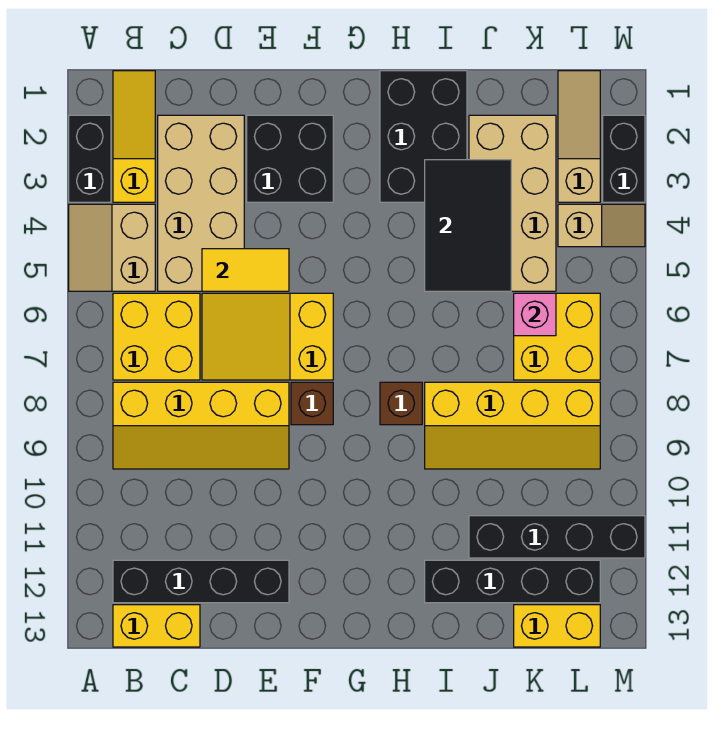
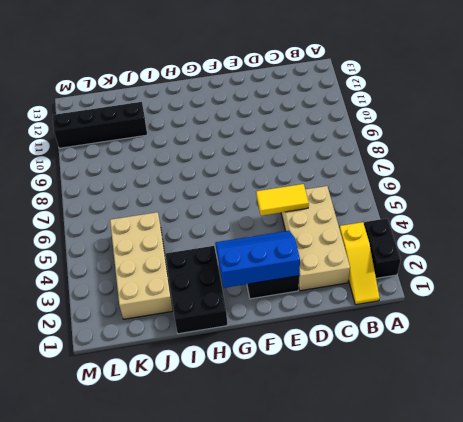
blue slope E2:G3 level 2 top 2 -> none
none -> tan slope A4:B5 level 1 top B
none -> yellow brick B6:C7 level 1
none -> yellow slope B8:E9 level 1 top 8

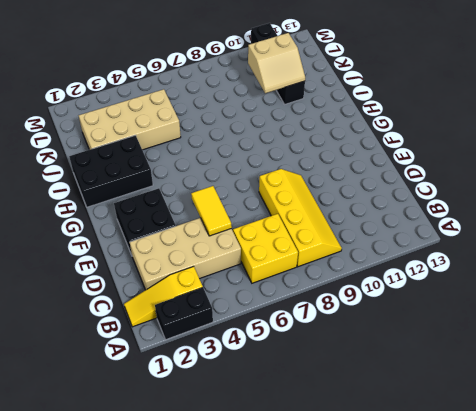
tan slope J10:K11 level 2 top K -> tan slope A4:B5 level 1 top B
none -> black brick B12:E12 level 1
none -> yellow brick B13:C13 level 1
none -> yellow slope D6:F7 level 1 top F

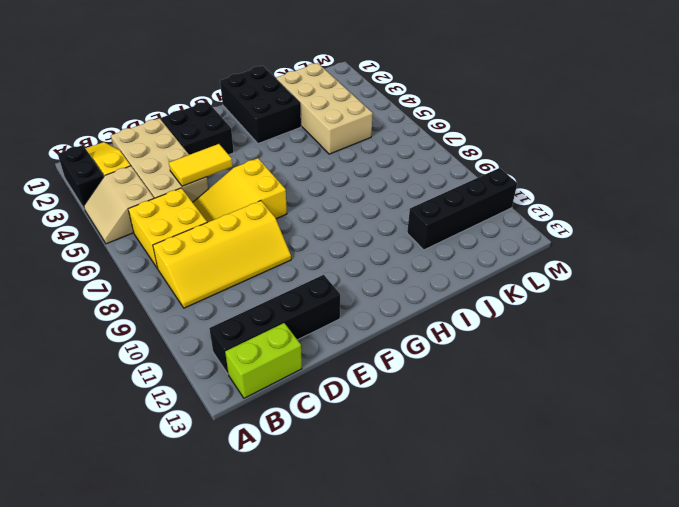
lime brick B13:C13 level 1 -> yellow brick B13:C13 level 1
none -> brown brick F8 level 1
none -> brown brick H8 level 1
none -> yellow slope I8:L9 level 1 top 8

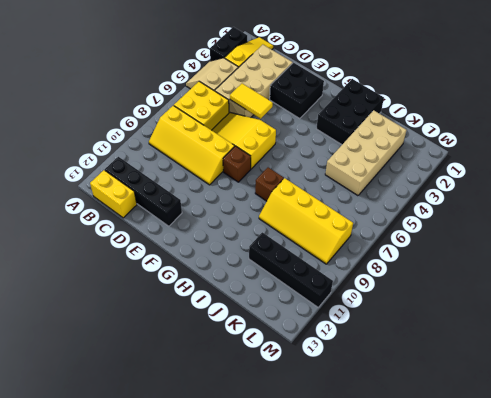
none -> black brick I12:L12 level 1
none -> yellow brick K6:L7 level 1
none -> yellow brick K13:L13 level 1

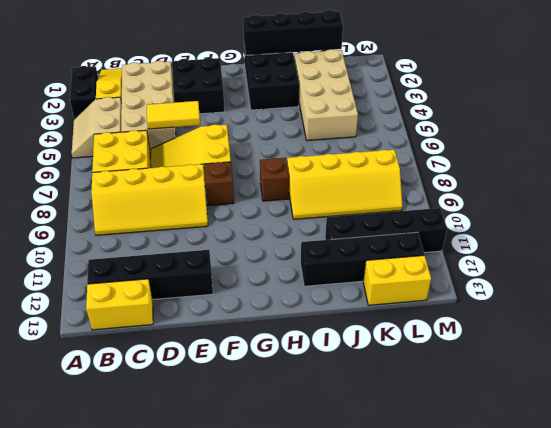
black brick H1:K1 level 2 -> none
none -> yellow brick K6:L7 level 1
none -> tan slope L1:L3 level 1 top 3
none -> tan slope L4:M4 level 1 top L

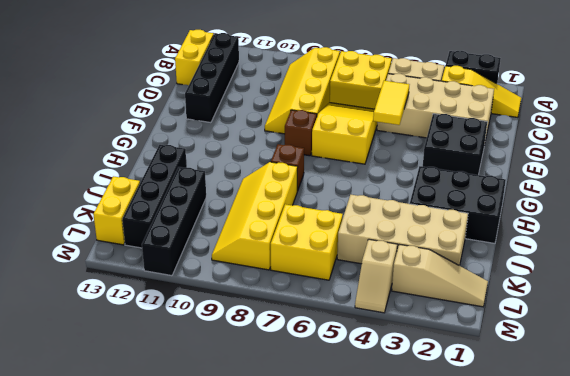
none -> black brick M2:M3 level 1
none -> black tile I3:J5 level 2
none -> pink brick K6 level 2

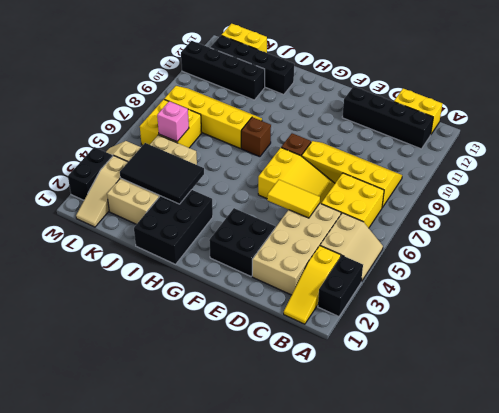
black tile I3:K4 level 2 -> black tile I3:J5 level 2

